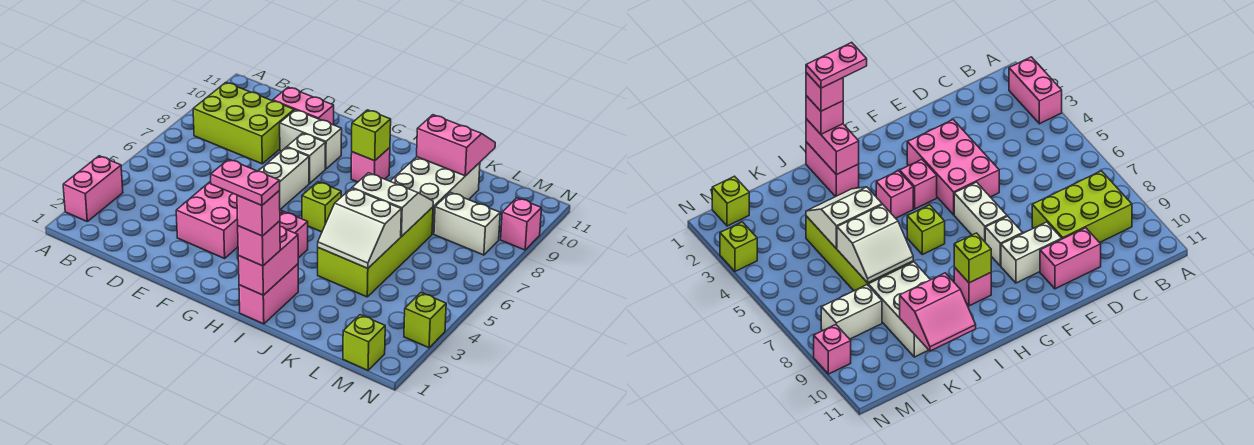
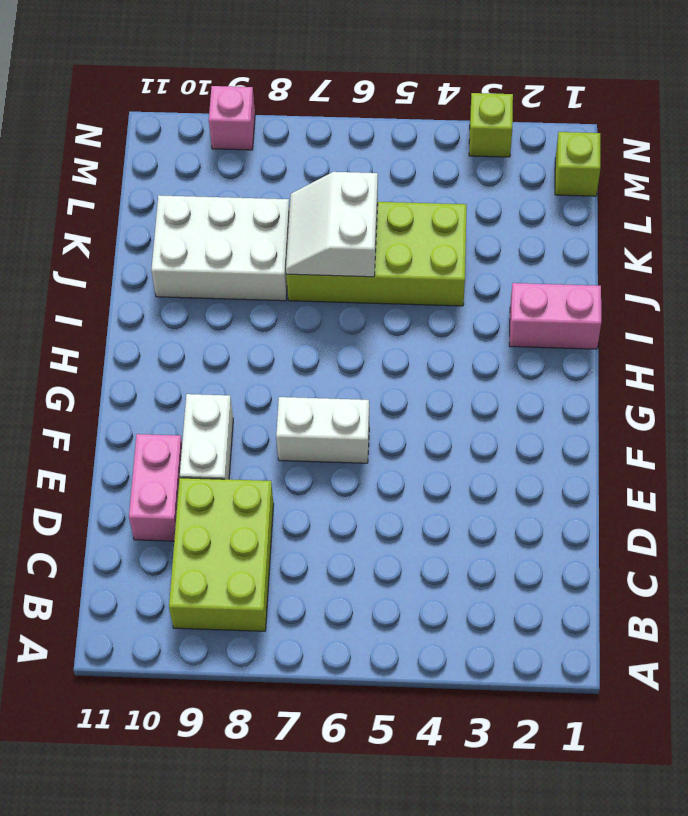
none -> pink brick A2:A3 level 1
none -> pink brick E3:F5 level 1
none -> white brick F8 level 1

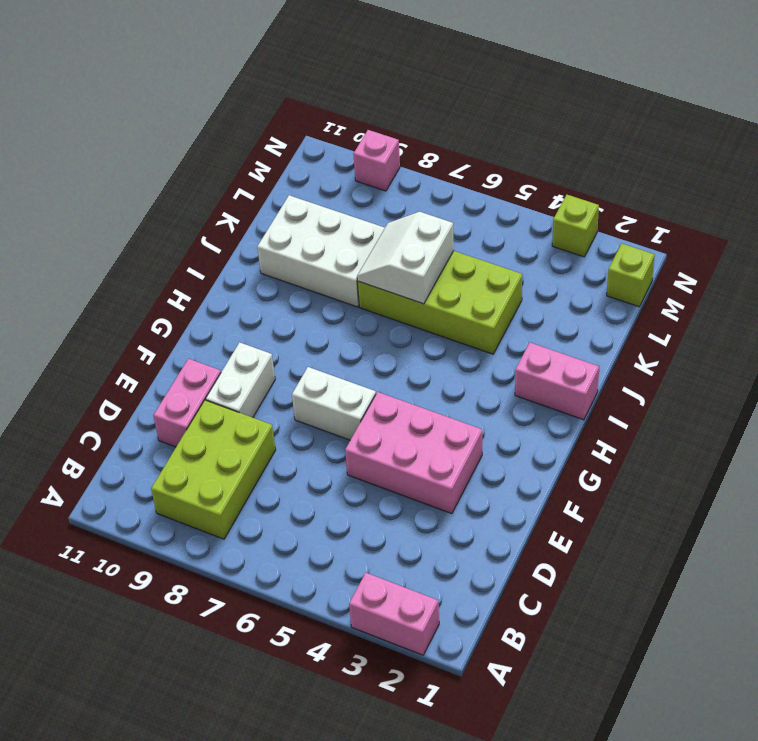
none -> white brick F8 level 1
none -> pink brick G4 level 1
none -> pink brick H4 level 1

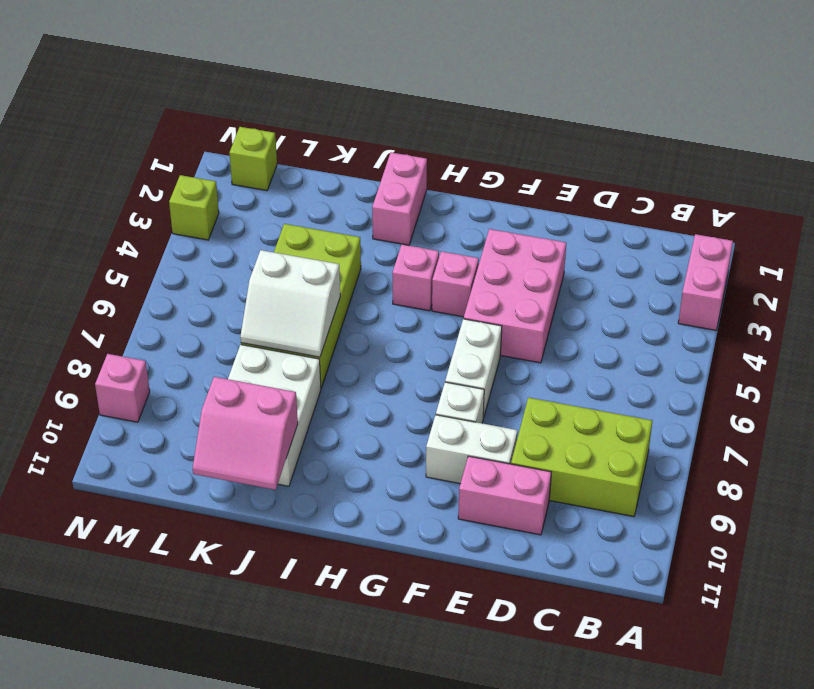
none -> lime brick H6 level 1
none -> pink brick H9 level 1
none -> white brick L8:M8 level 1

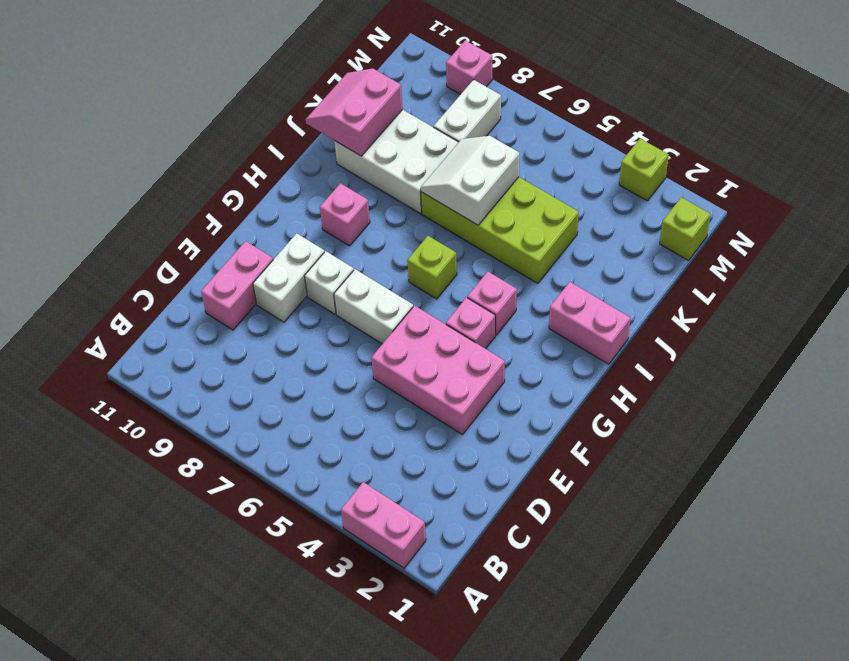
none -> lime brick B8:D9 level 1
none -> lime brick H9 level 2
none -> pink brick I1:I2 level 2

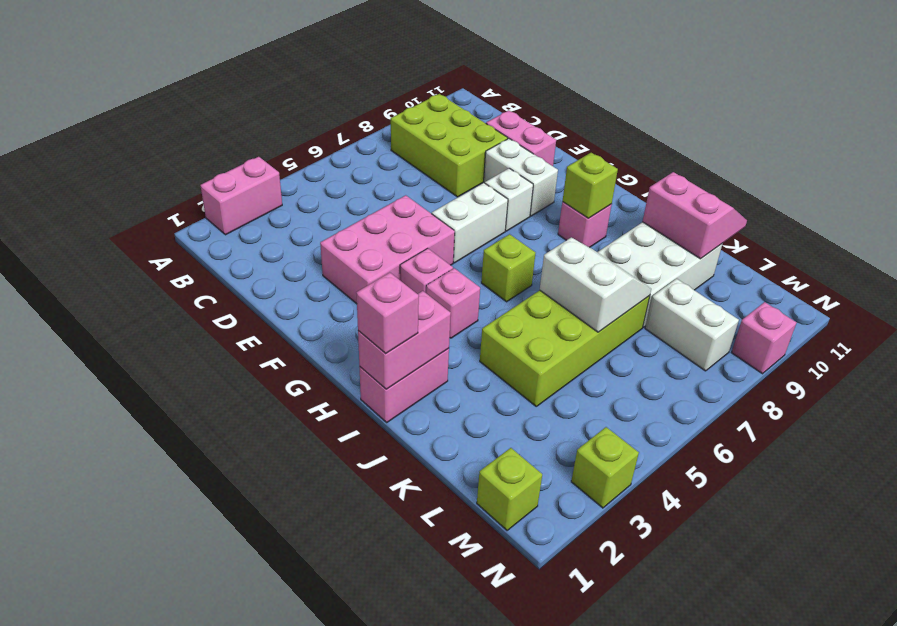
none -> white slope J4:K5 level 2 top 5
none -> pink brick I1 level 4
none -> pink plate H1:I1 level 5

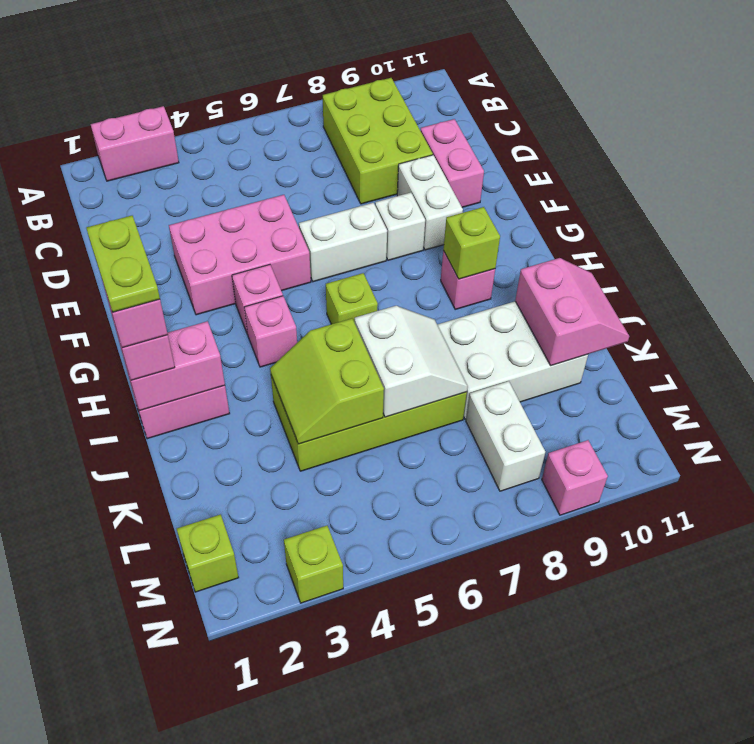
lime plate H1:I1 level 5 -> pink plate H1:I1 level 5
lime slope J4:K5 level 2 top 5 -> white slope J4:K5 level 2 top 5

